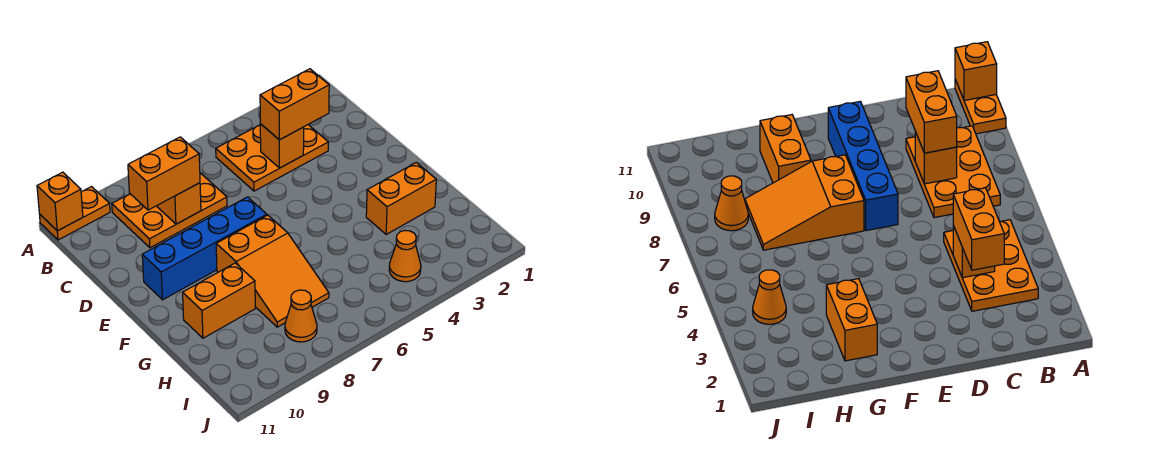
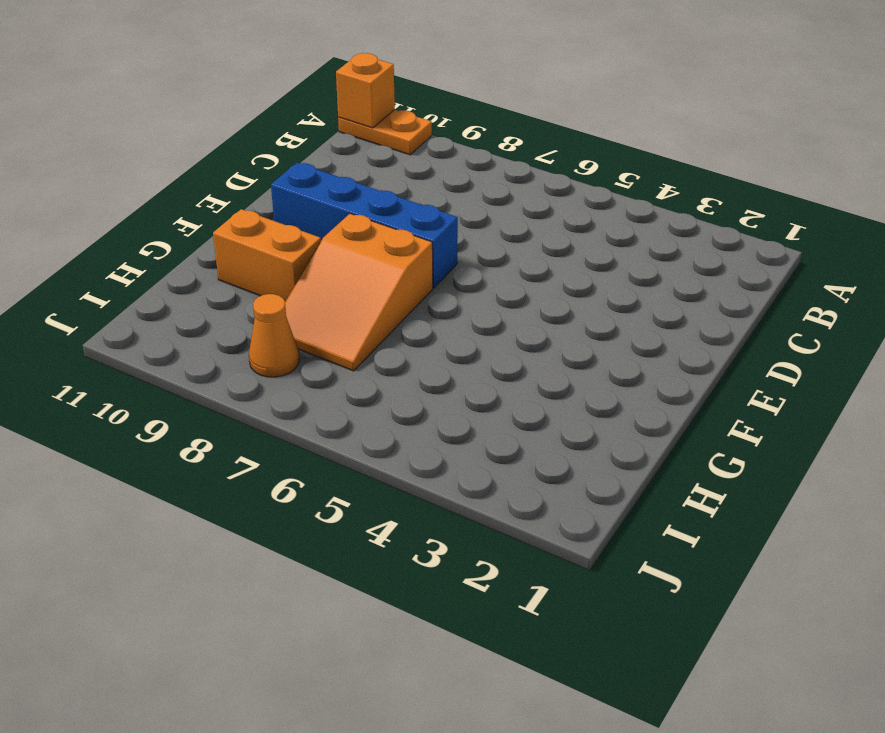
none -> orange plate B3:C5 level 1
none -> orange plate B7:C9 level 1
none -> orange brick G2:G3 level 1

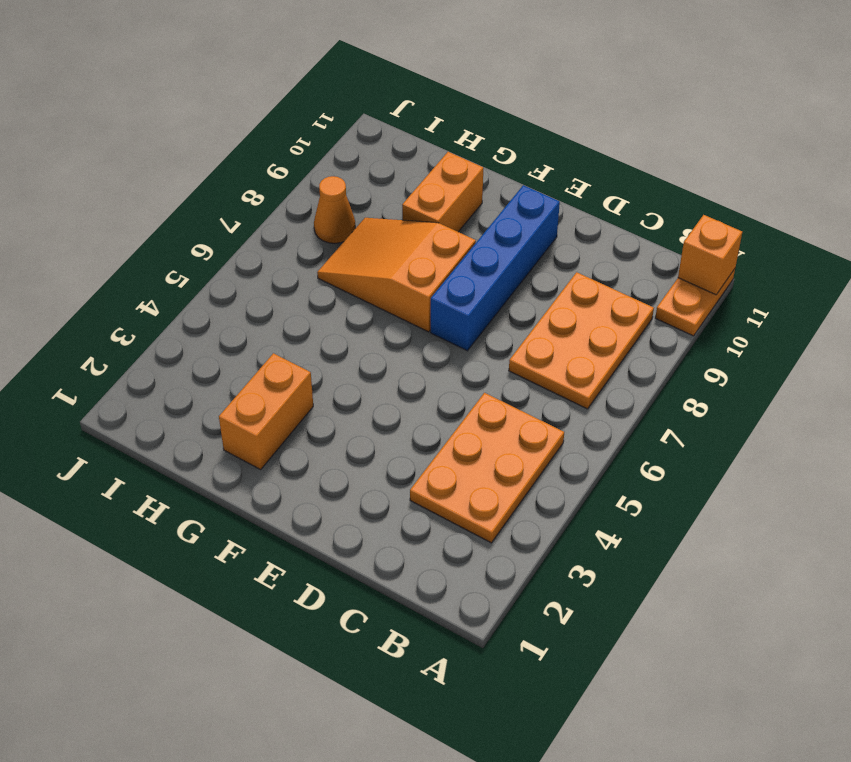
none -> orange cone I4 level 1
none -> orange brick C4 level 2
none -> orange brick C8 level 2

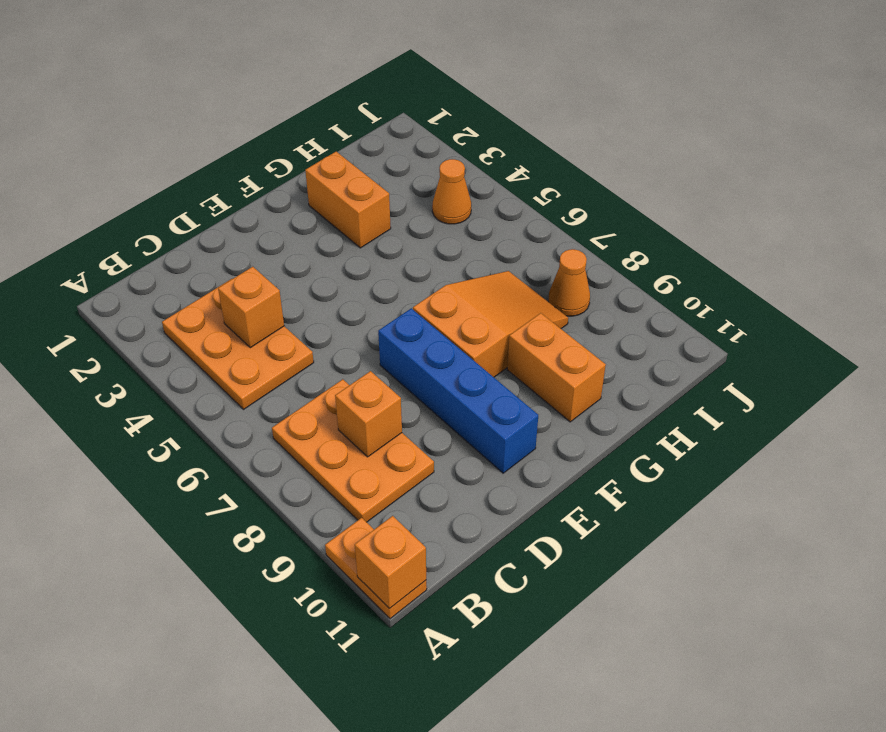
none -> orange brick C3:C4 level 3
none -> orange brick C8:C9 level 3

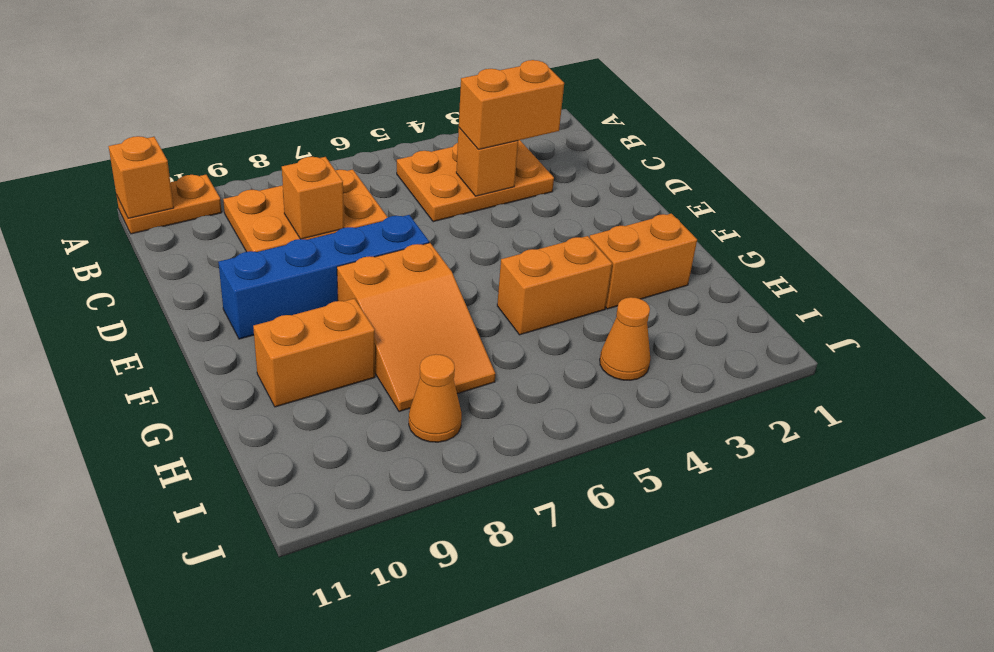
orange brick G4:G5 level 1 -> orange brick C8:C9 level 3

